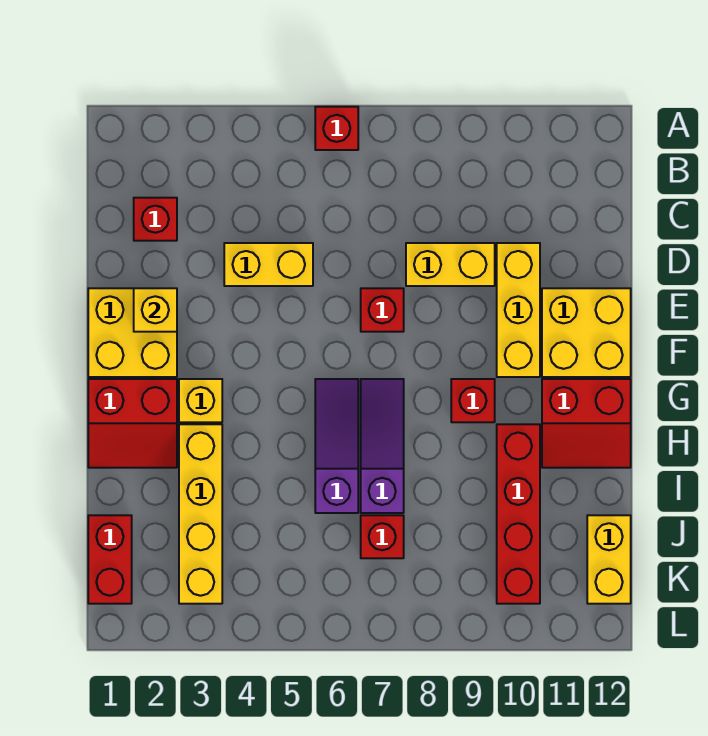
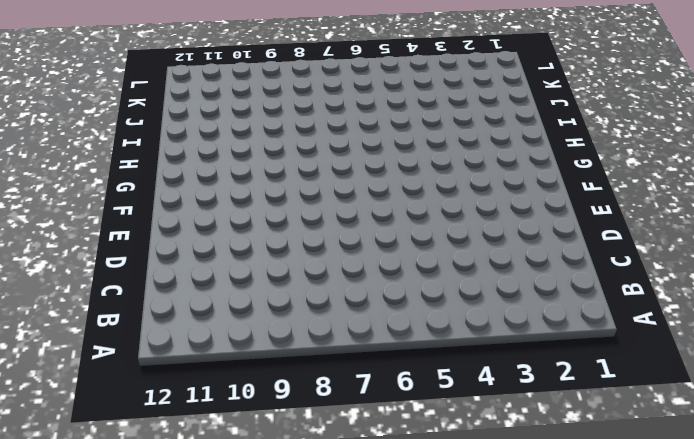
none -> red brick A6 level 1
none -> red brick C2 level 1
none -> yellow brick D4:D5 level 1

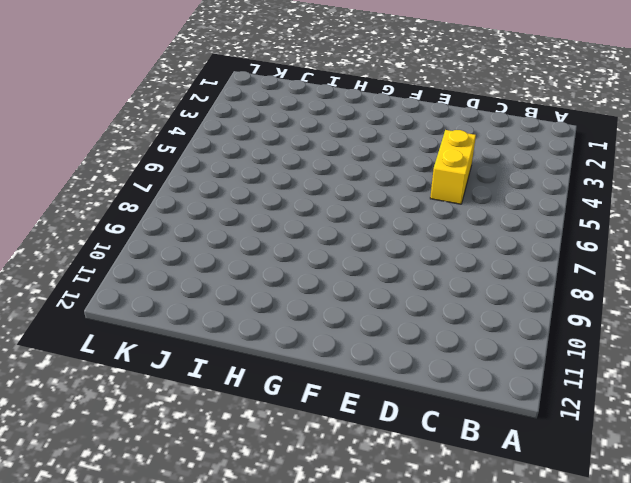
none -> red brick A6 level 1
none -> red brick C2 level 1
none -> yellow brick D8:D9 level 1

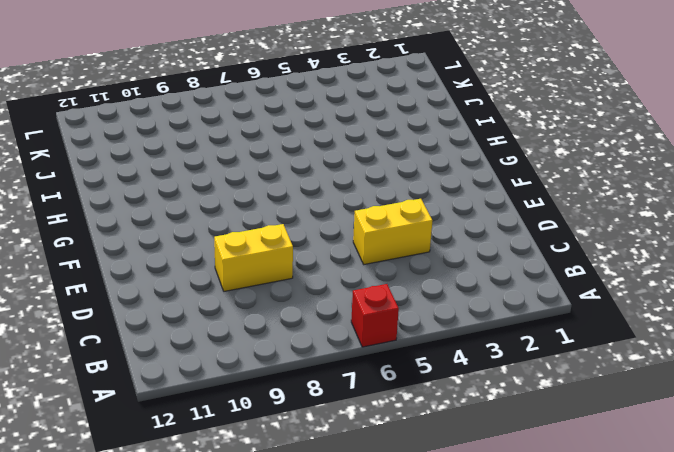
none -> red brick C2 level 1
none -> yellow brick D10:F10 level 1
none -> yellow brick E1:F2 level 1

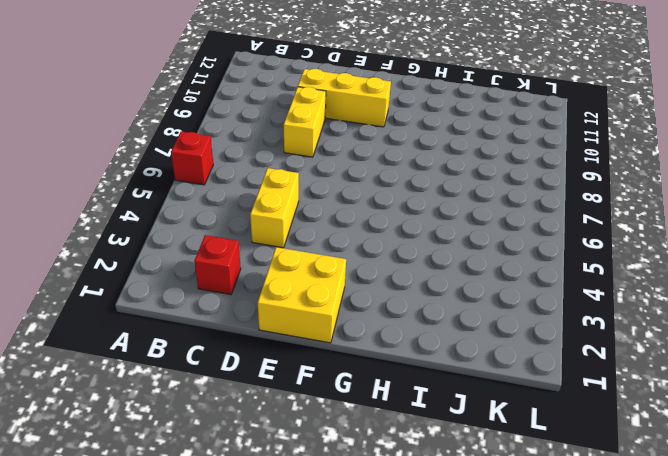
none -> red brick E7 level 1
none -> yellow brick E11:F12 level 1
none -> red slope G1:H2 level 1 top G

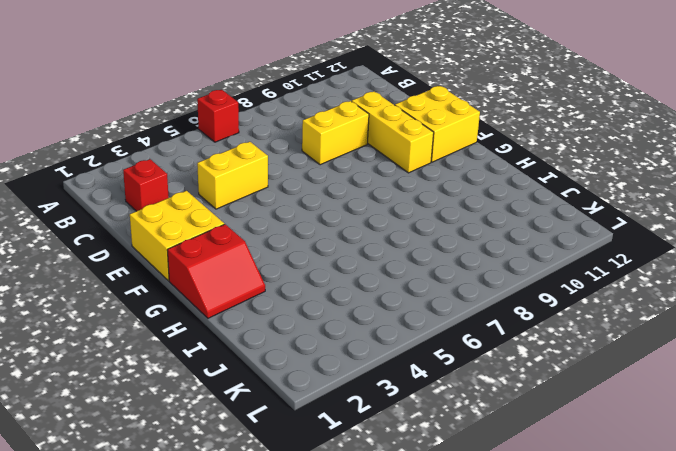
none -> red brick E7 level 1
none -> yellow brick G3 level 1
none -> purple slope G6:I6 level 1 top I

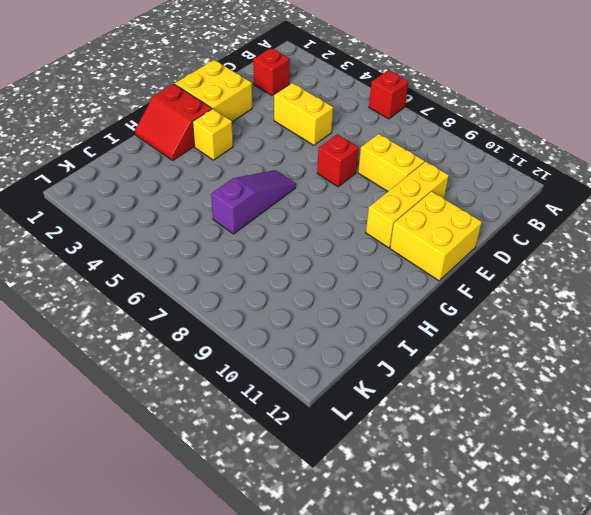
none -> purple slope G7:I7 level 1 top I
none -> red brick G9 level 1
none -> red slope G11:H12 level 1 top G

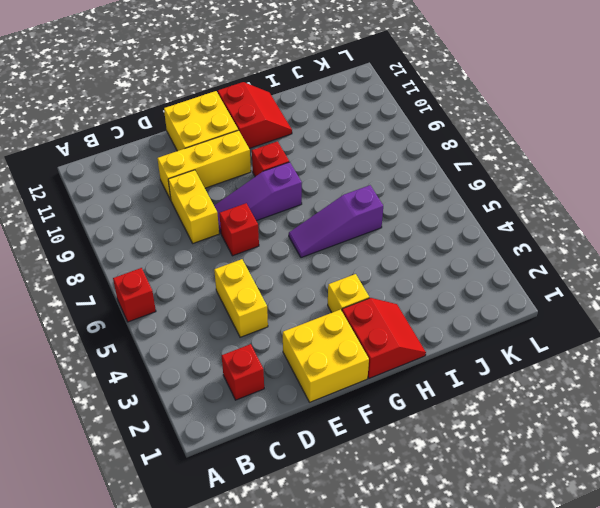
purple slope E8:G8 level 1 top G -> purple slope G7:I7 level 1 top I
none -> yellow brick H3:K3 level 1
none -> red brick H10:K10 level 1
none -> red brick J1:K1 level 1

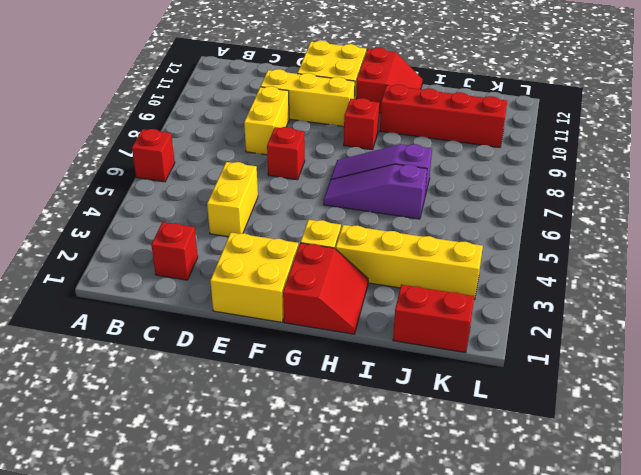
none -> red brick J7 level 1
none -> yellow brick J12:K12 level 1
none -> yellow brick E2 level 2

